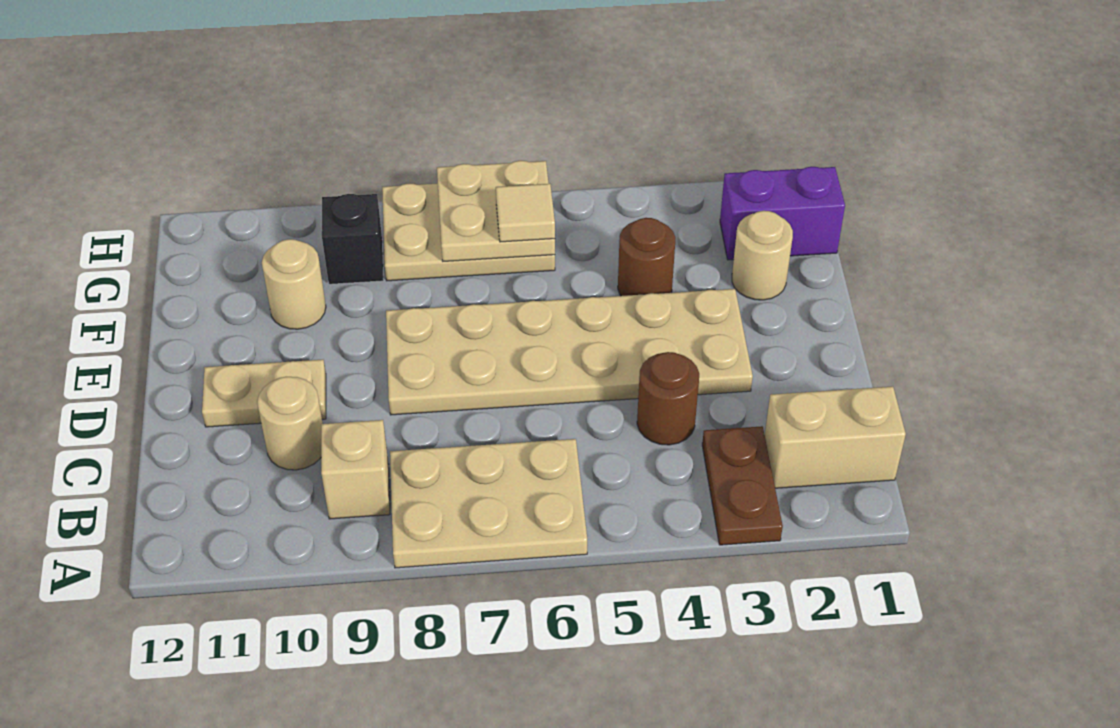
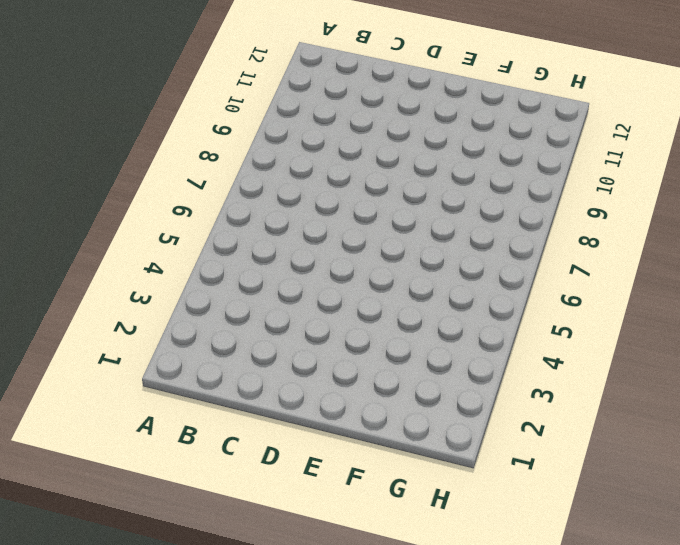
none -> brown plate A3:B3 level 1
none -> tan plate A6:B8 level 1
none -> tan brick B1:B2 level 1

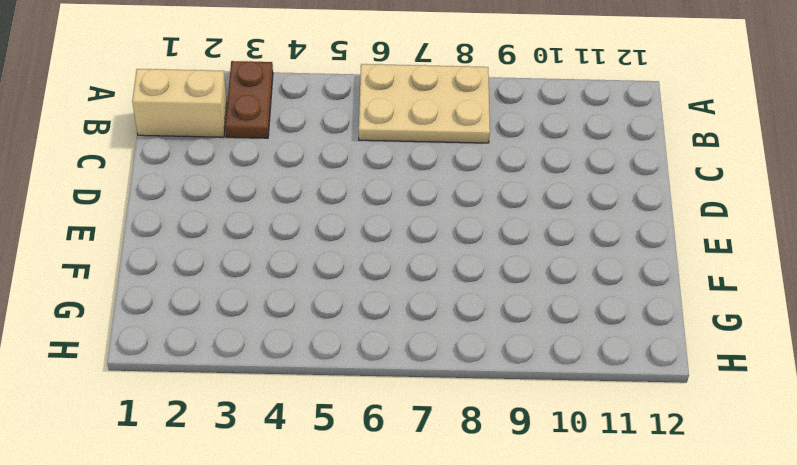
none -> tan brick B9 level 1
none -> brown round brick C4 level 1
none -> tan round brick C10 level 1

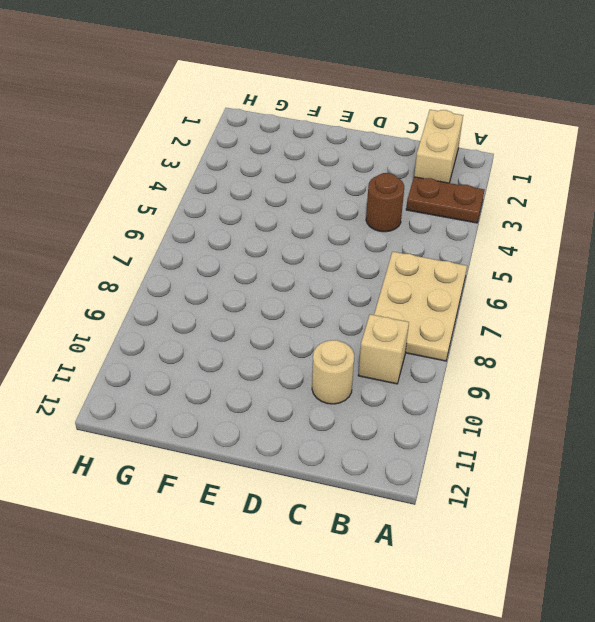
none -> tan plate D3:E8 level 1
none -> tan plate D10:D11 level 1
none -> tan round brick F2 level 1

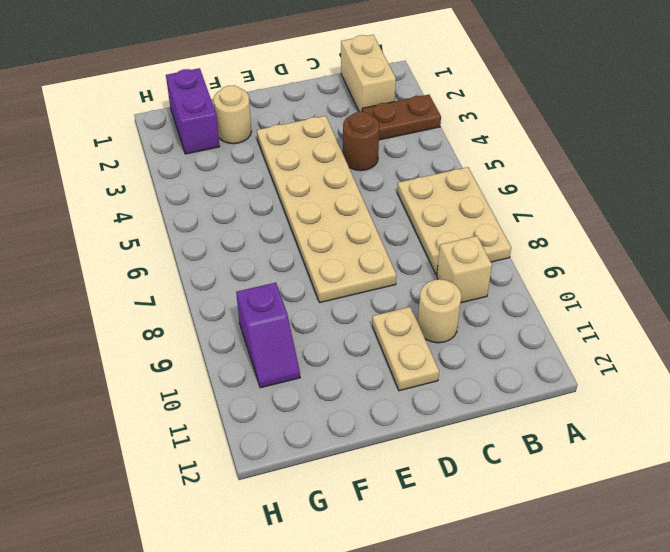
purple slope G9:G10 level 1 top 9 -> black brick G9 level 1
none -> brown round brick F4 level 1
none -> tan round brick F10 level 1
none -> tan plate G6:H8 level 1

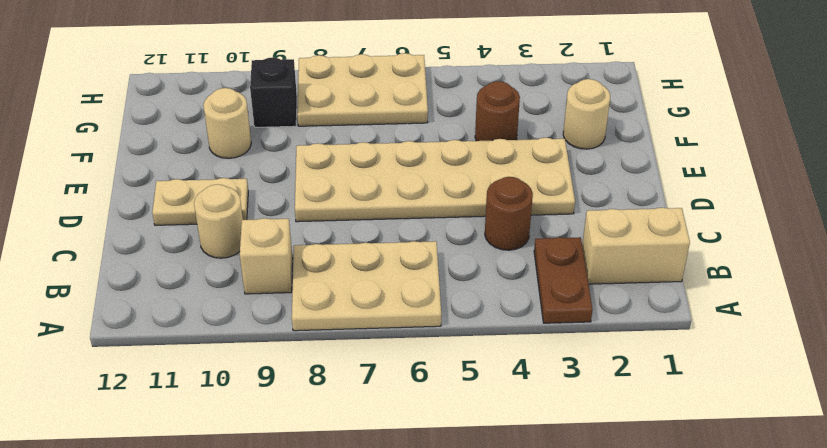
none -> purple brick G1:G2 level 1
none -> tan plate G6:H7 level 2
none -> tan tile G6 level 3

